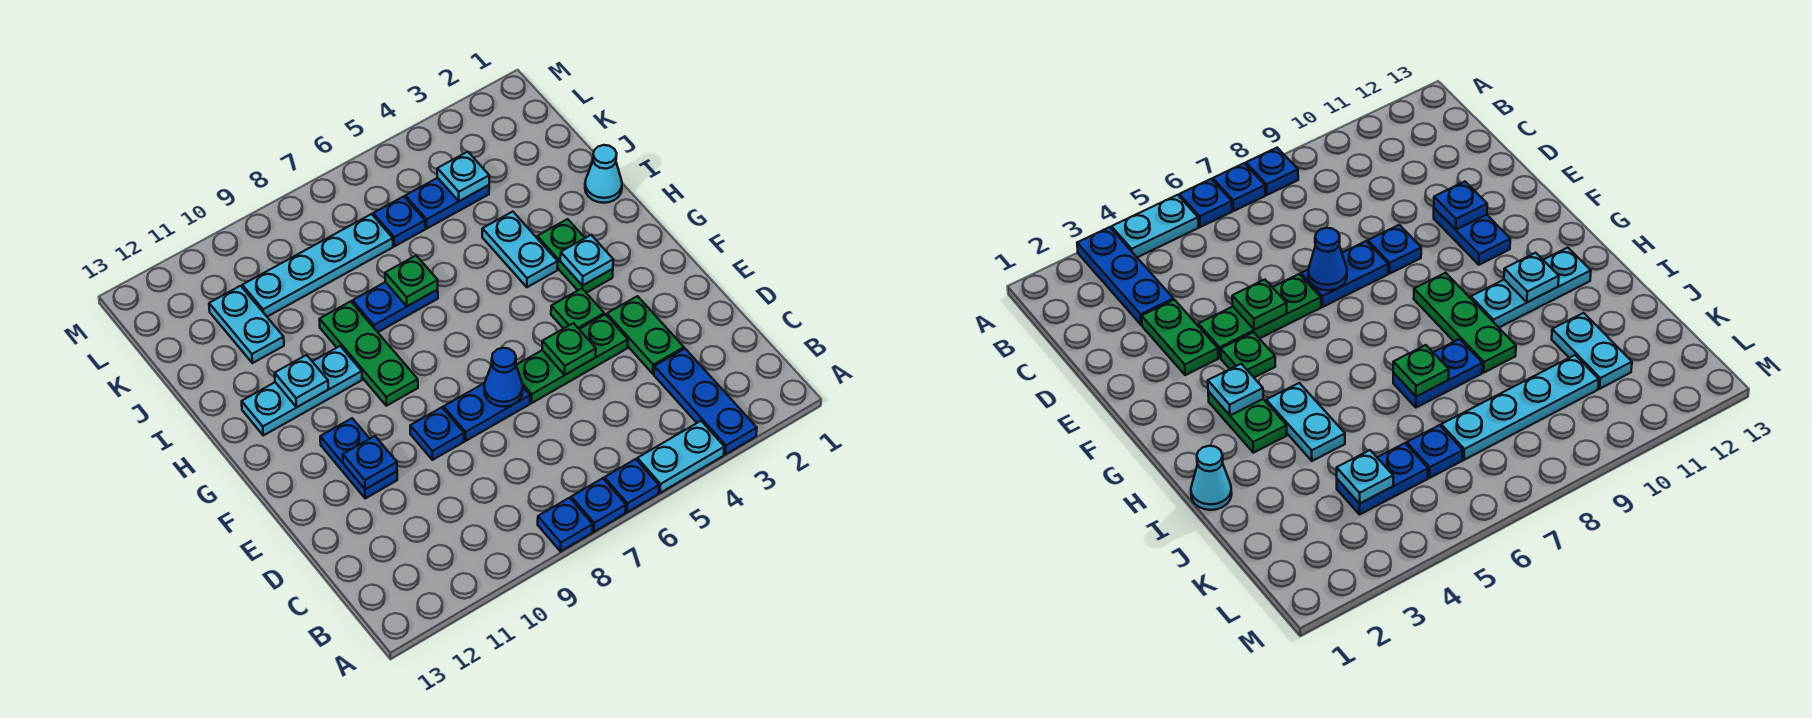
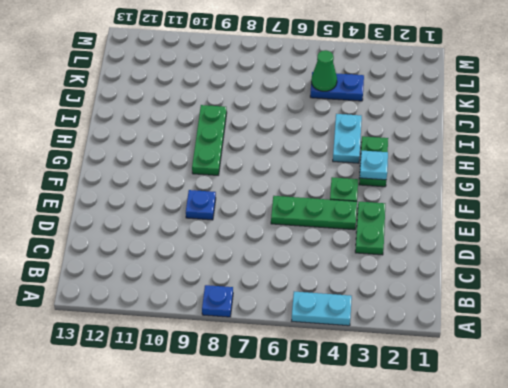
green cone K5 level 2 -> none
none -> blue plate A3:C3 level 1
none -> blue plate A6 level 1
none -> blue plate A7 level 1

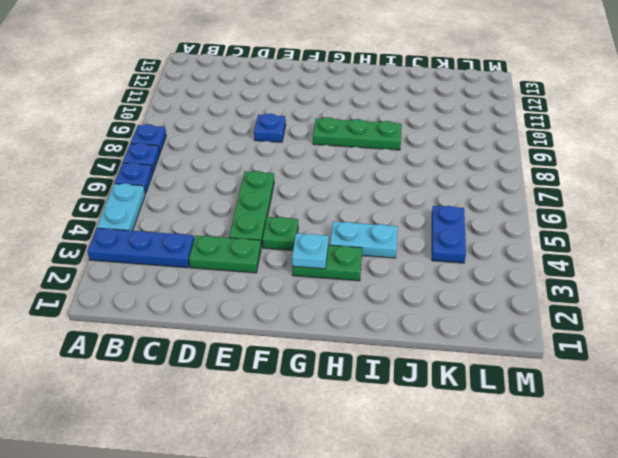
none -> blue plate E7:E8 level 1
none -> blue plate E11:F11 level 1
none -> cyan plate H10:H12 level 1

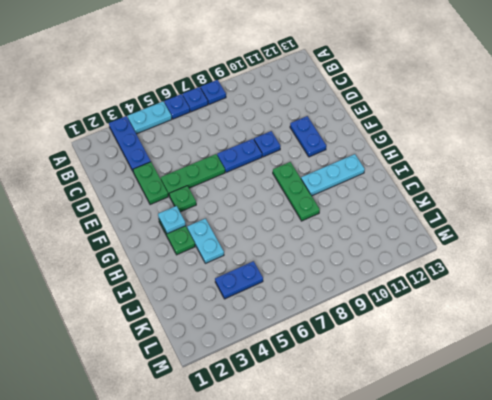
none -> cyan cone I1 level 1
none -> blue plate I7:I8 level 1
none -> cyan plate J11:K11 level 1

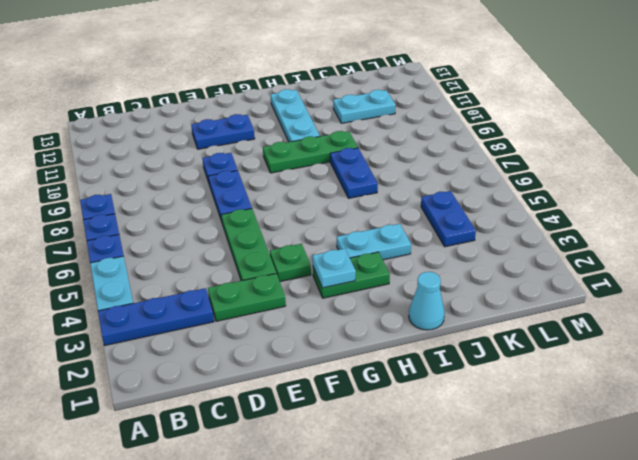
none -> blue plate K6 level 1
none -> cyan plate K7:K10 level 1
none -> green plate E5 level 2

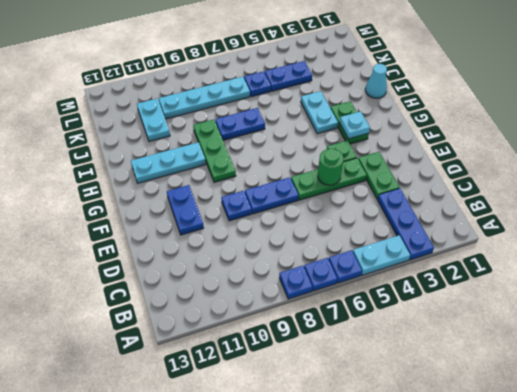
green round brick E5 level 2 -> green plate E5 level 2
none -> blue cone E7 level 2
none -> blue plate E11 level 2
none -> cyan plate H11 level 2

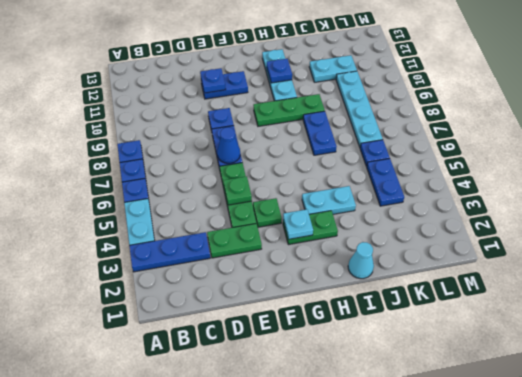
blue plate H11 level 2 -> cyan plate H11 level 2
none -> green plate I7 level 2
none -> cyan plate K4 level 2

